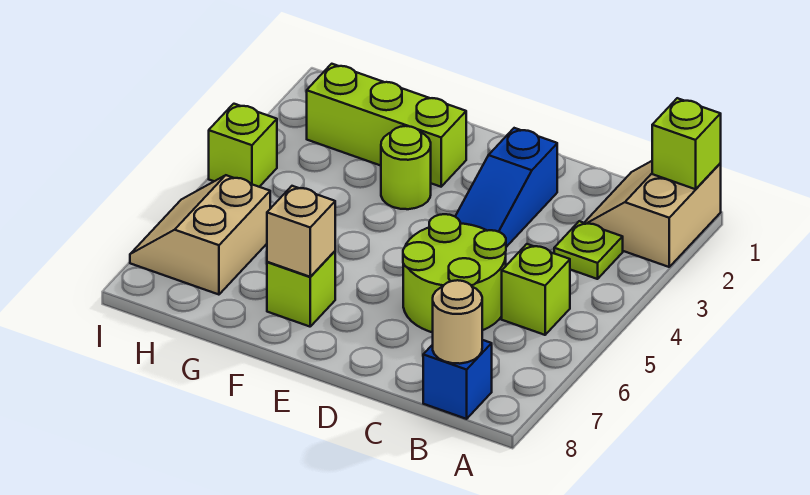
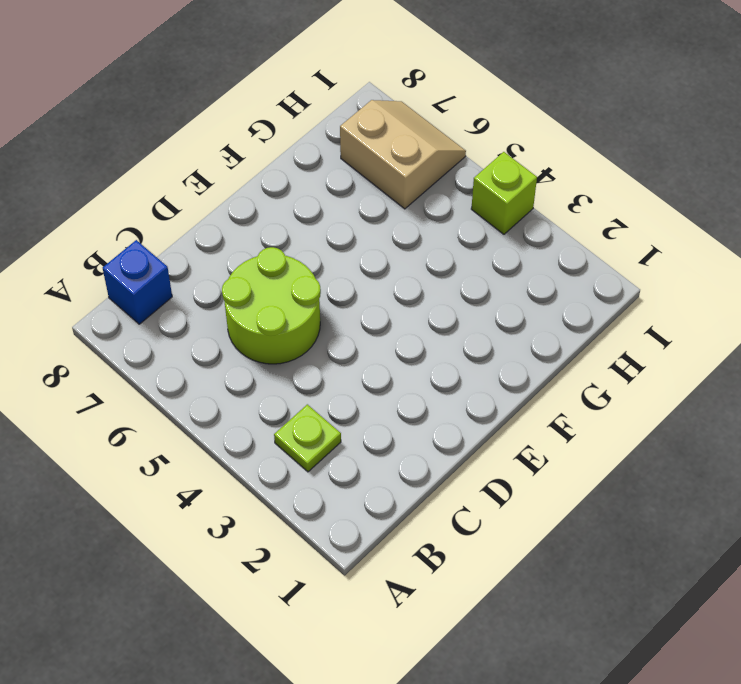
none -> tan slope A1:B2 level 1 top A
none -> lime brick B5 level 1
none -> blue slope D2:D4 level 1 top 2

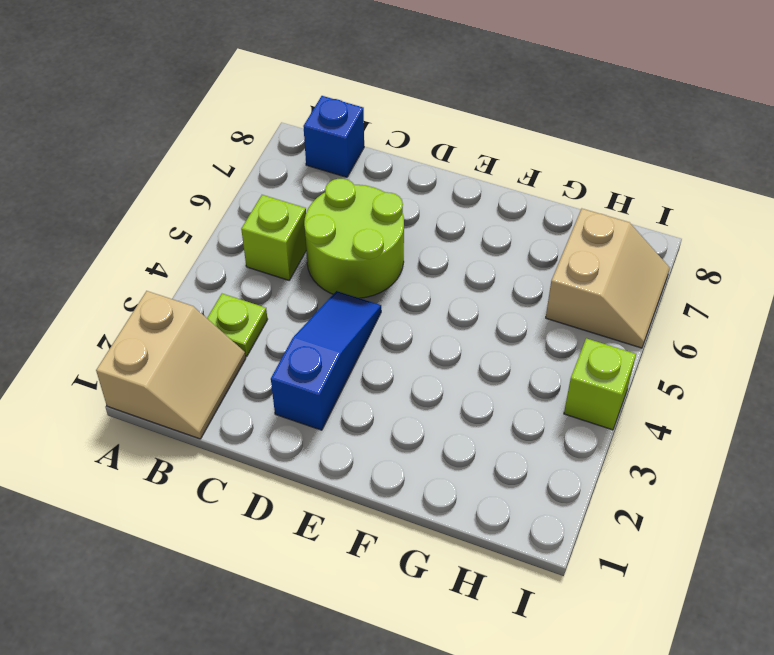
none -> lime brick F2:H2 level 1
none -> lime round brick F3 level 1
none -> lime brick F7 level 1

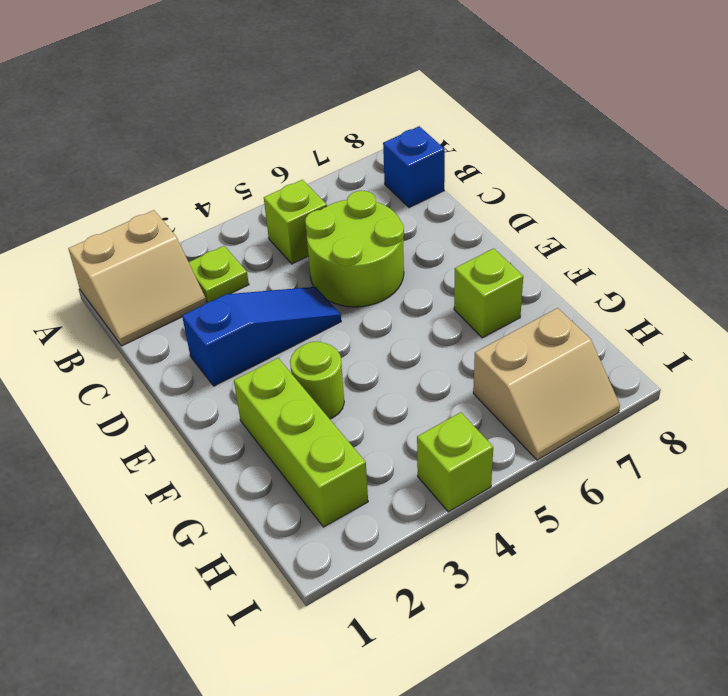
none -> lime brick A1 level 2
none -> tan round brick B8 level 2
none -> tan brick F7 level 2

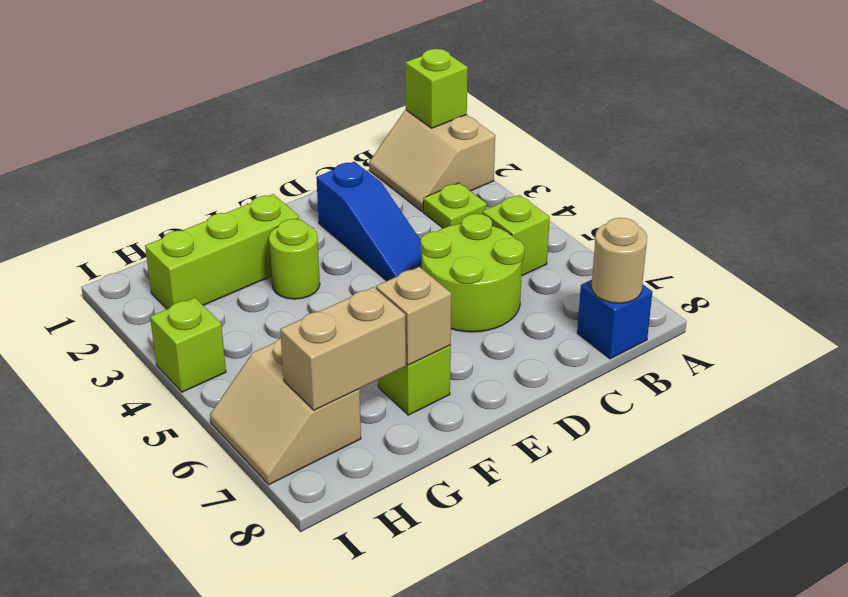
tan brick G7:H7 level 2 -> none

